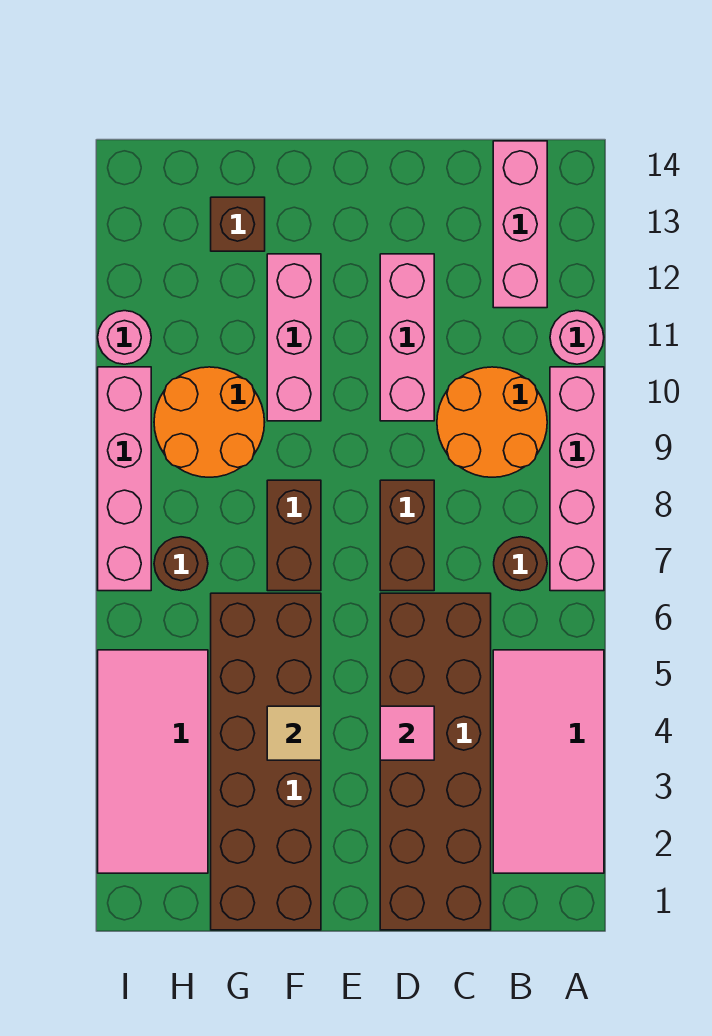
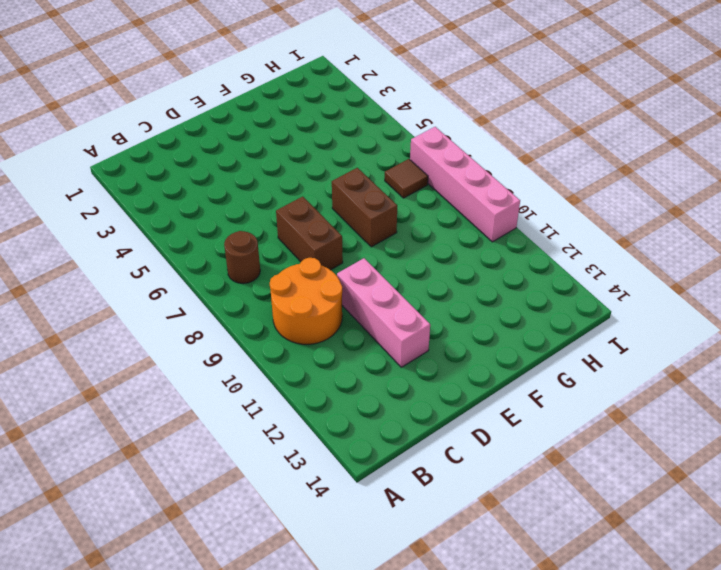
brown tile H7 level 1 -> brown round brick H7 level 1
none -> pink tile A2:B5 level 1
none -> pink brick A7:A10 level 1
none -> pink round brick A11 level 1

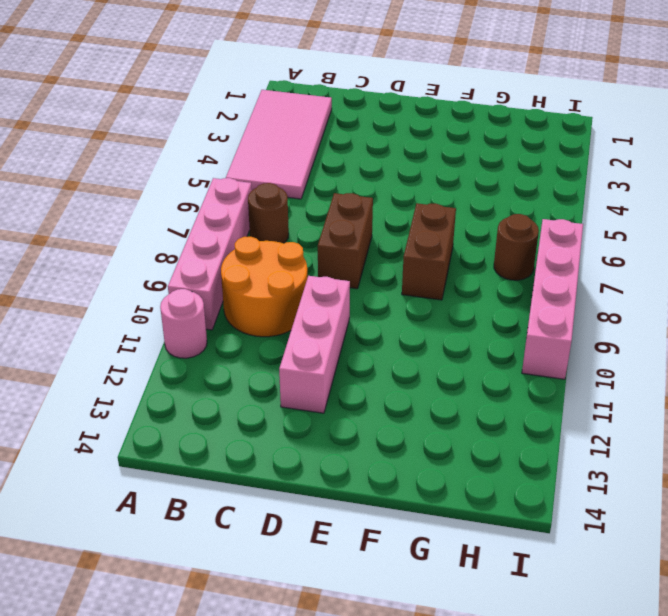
none -> pink brick B12:B14 level 1
none -> brown brick C1:D6 level 1
none -> brown brick F1:G6 level 1

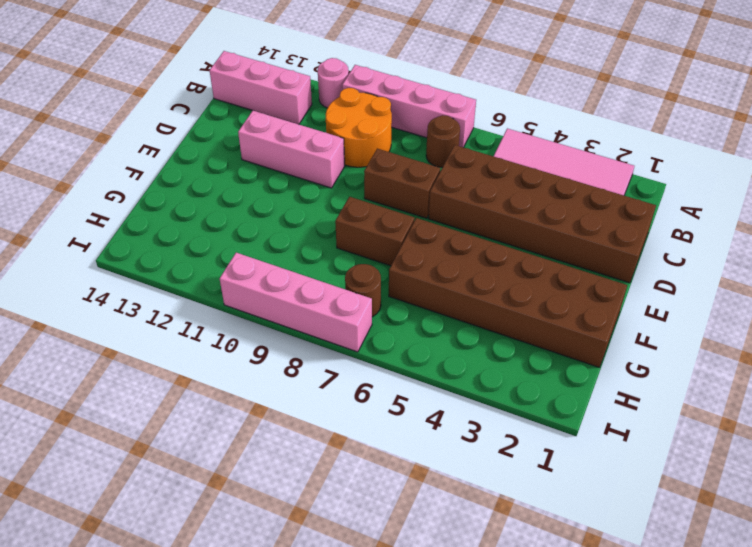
none -> pink brick F10:F12 level 1
none -> orange round brick G9:H10 level 1
none -> brown brick G13 level 1

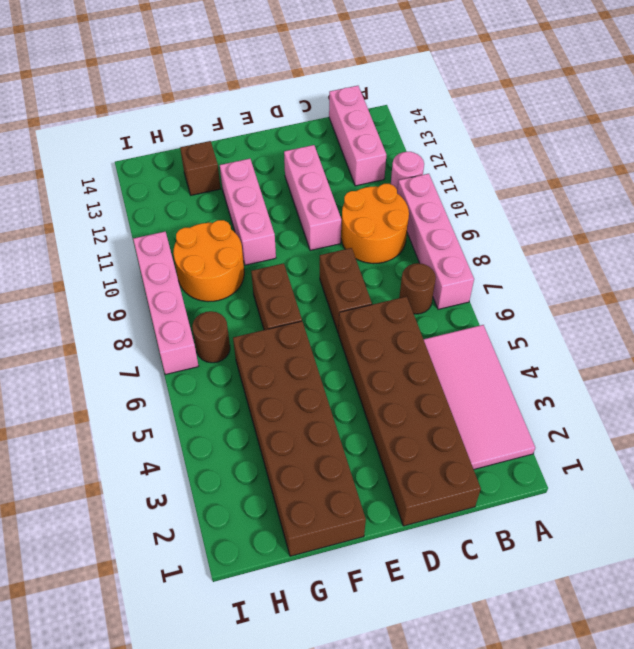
none -> pink tile H2:I5 level 1
none -> pink round brick I11 level 1
none -> pink tile D4 level 2

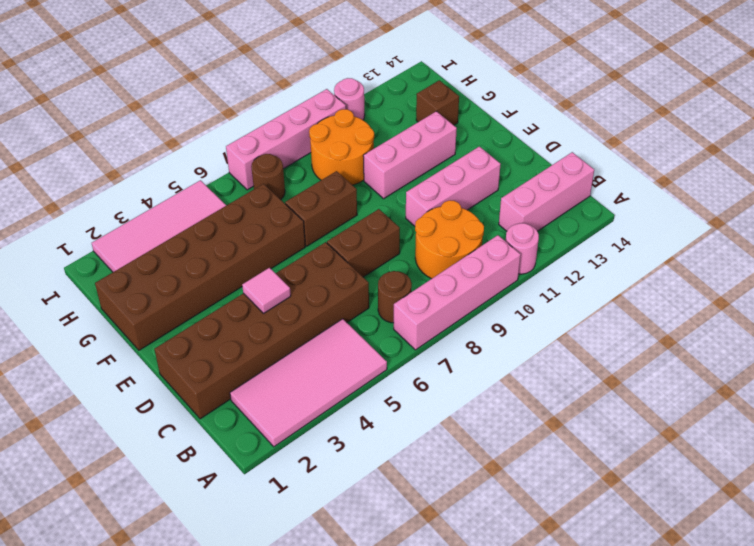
none -> tan tile F4 level 2

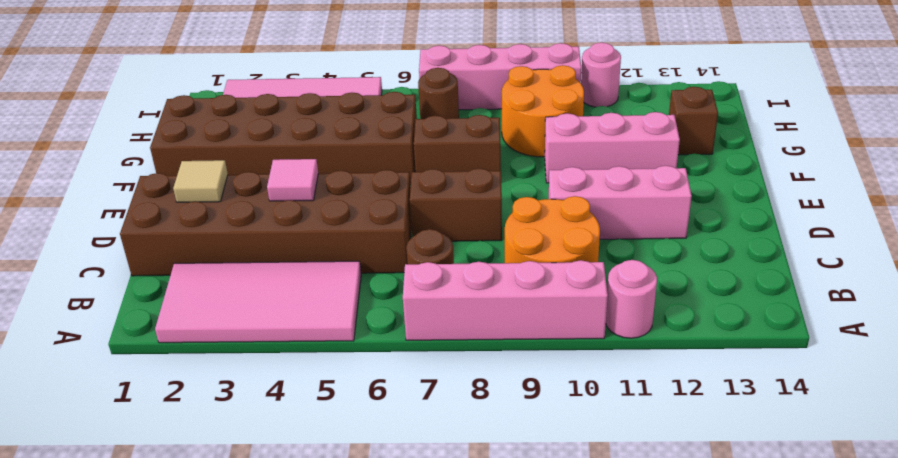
tan tile D2 level 2 -> tan tile F4 level 2
none -> pink brick B12:B14 level 1

